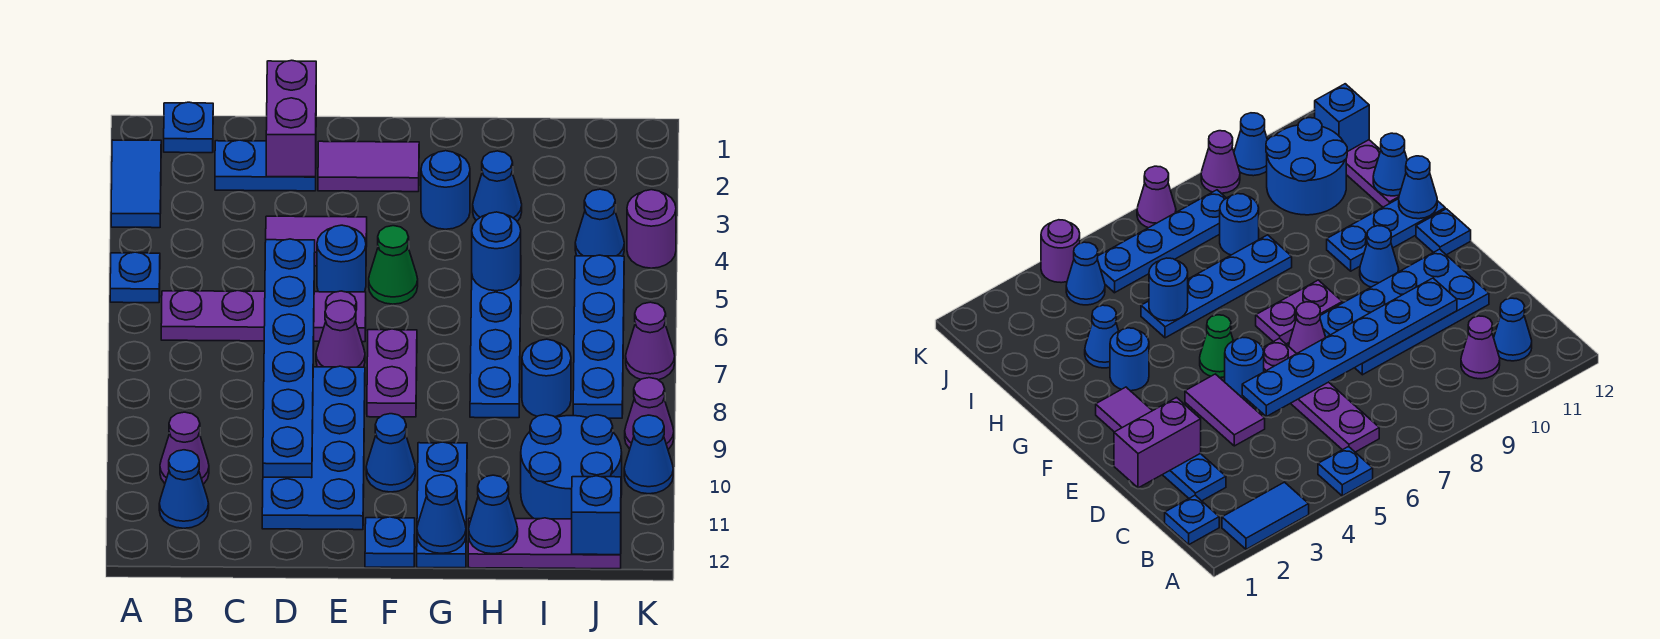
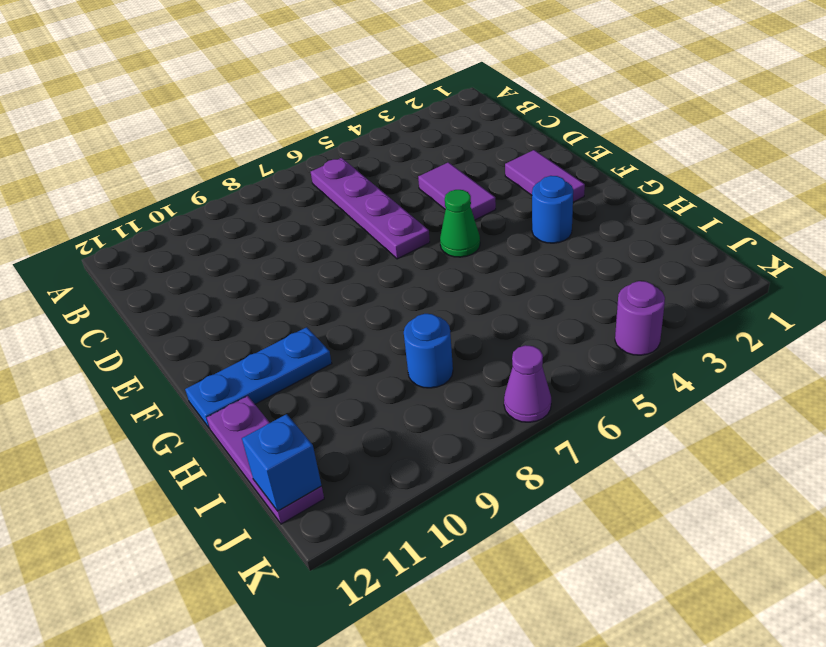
none -> blue tile A2:A3 level 1
none -> blue plate A5 level 1
none -> blue plate B1 level 1
none -> purple cone B10 level 1

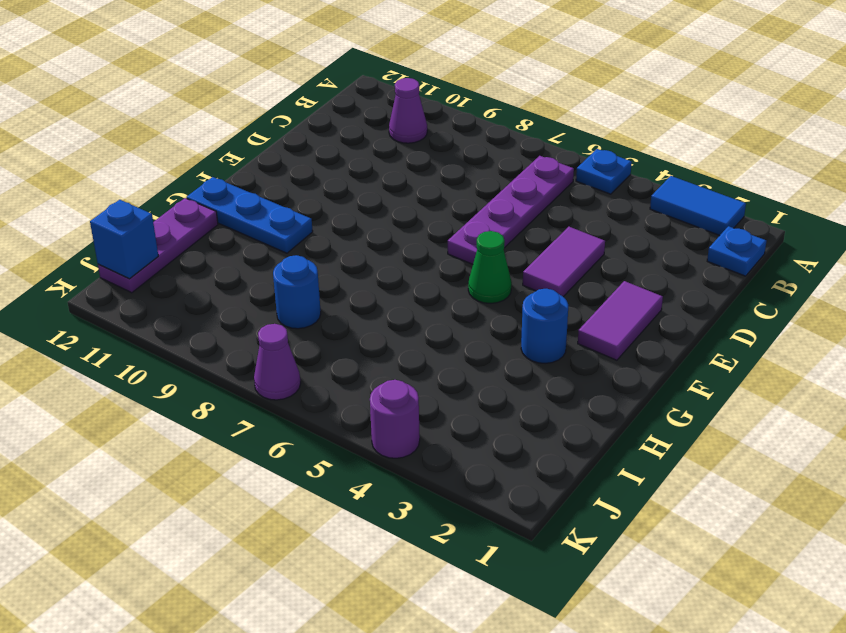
none -> blue cone B11 level 1
none -> blue plate C2:D2 level 1
none -> blue plate D8:E11 level 1
none -> blue round brick E5 level 1

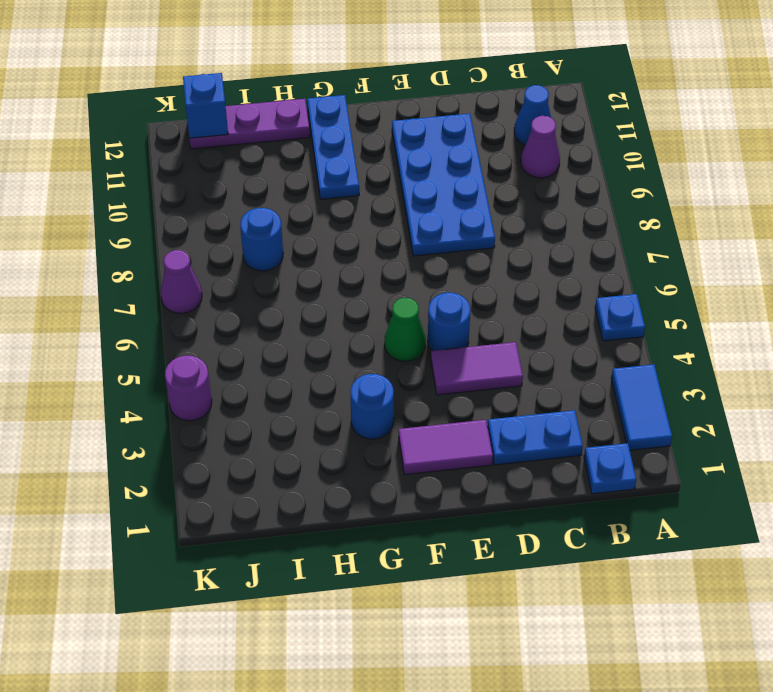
none -> purple plate B6:E6 level 1
none -> purple cone E7 level 1
none -> purple plate F7:F8 level 1
none -> blue cone F10 level 1

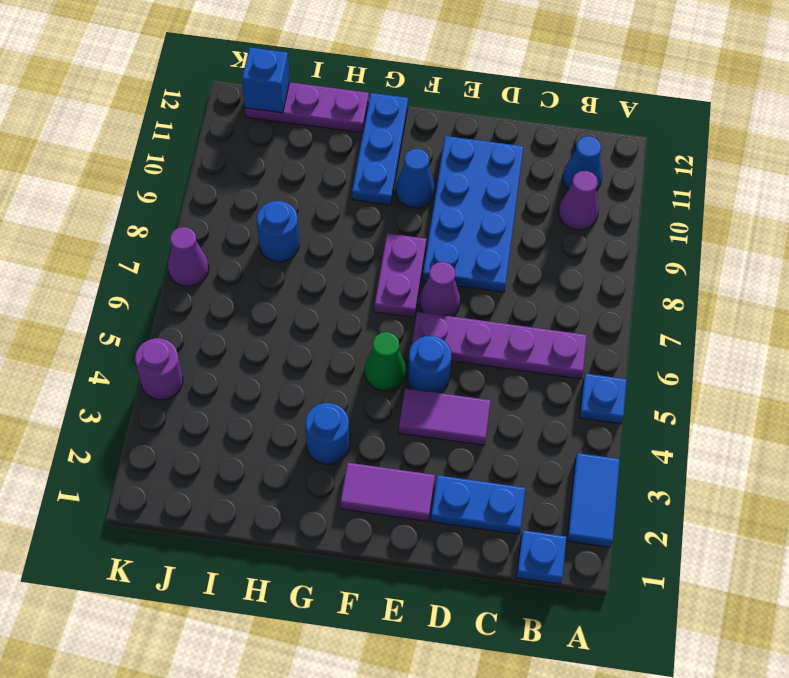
none -> blue plate F12 level 1
none -> blue cone H3 level 1
none -> blue plate H5:H8 level 1
none -> blue round brick I10:J11 level 1

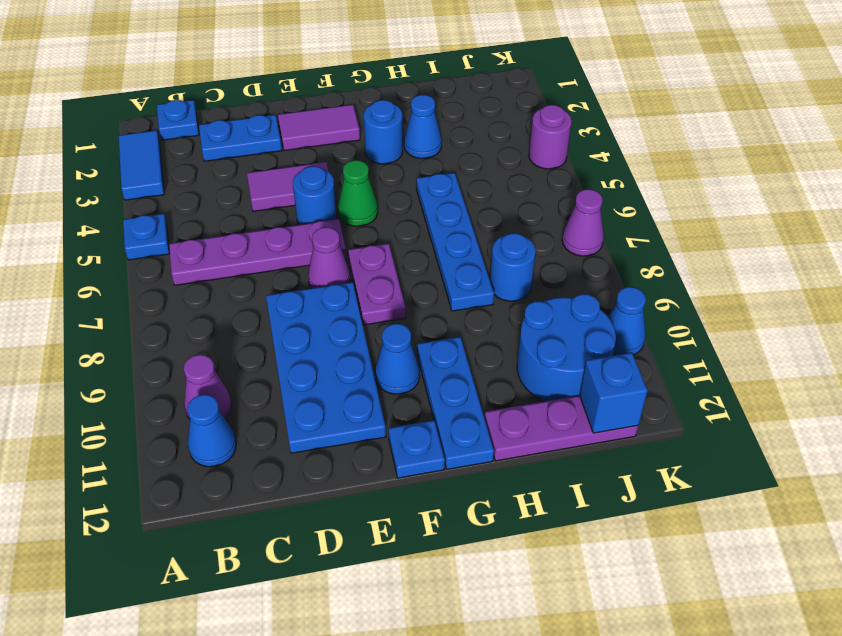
none -> blue cone J4 level 1
none -> blue plate J5:J8 level 1
none -> purple cone K9 level 1
none -> purple brick D1:D2 level 2

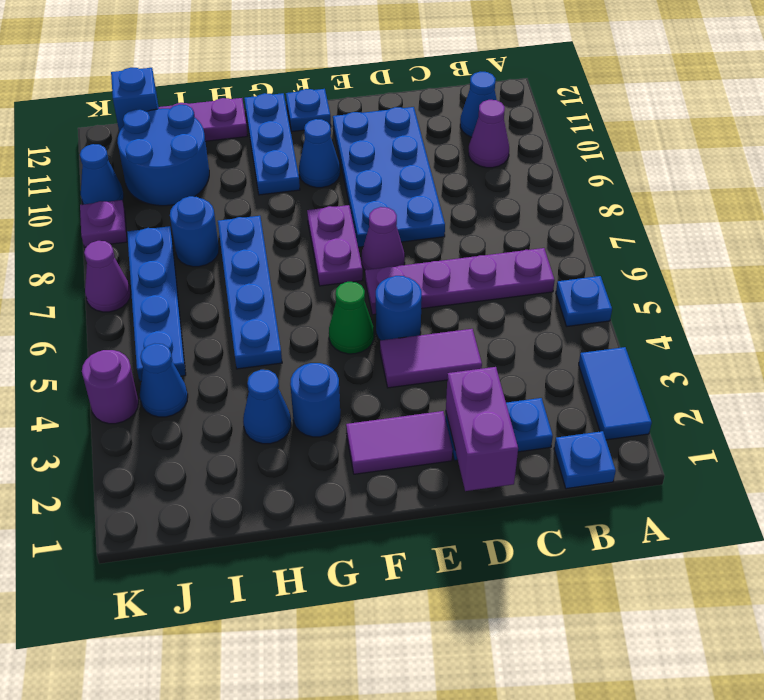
purple plate K9 level 1 -> purple cone K9 level 1
none -> blue plate D5:D10 level 2
none -> blue cone G12 level 2
none -> blue round brick H5 level 2
none -> blue cone H12 level 2

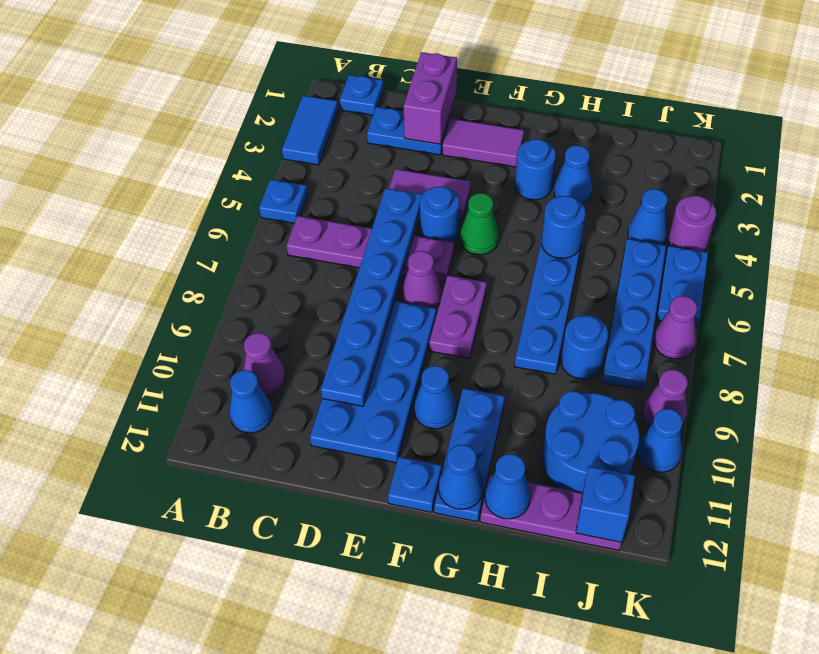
blue plate K5:K6 level 1 -> none

